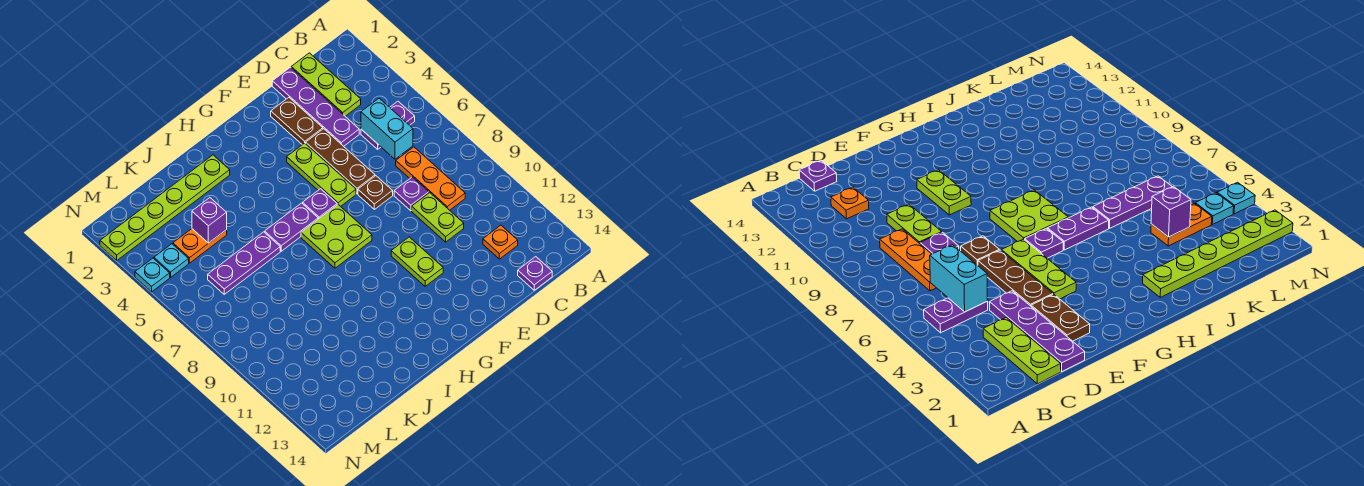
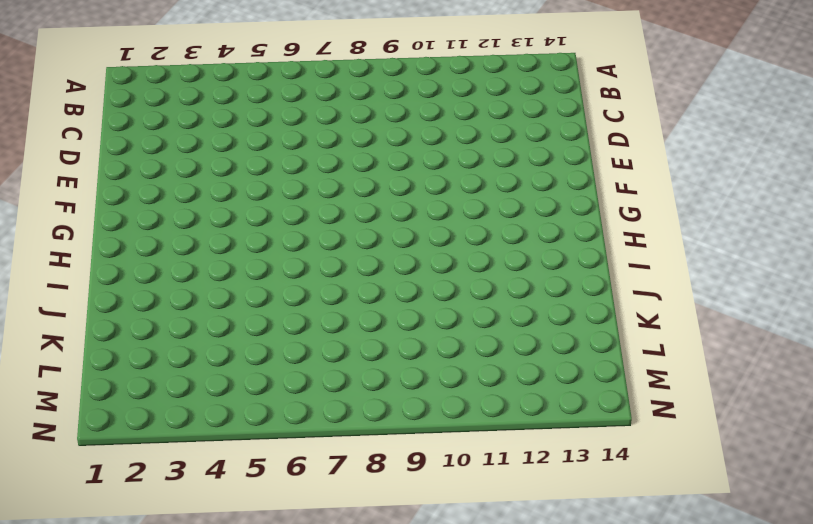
none -> purple plate B5:C5 level 1
none -> lime plate C1:C3 level 1
none -> orange plate C7:C9 level 1

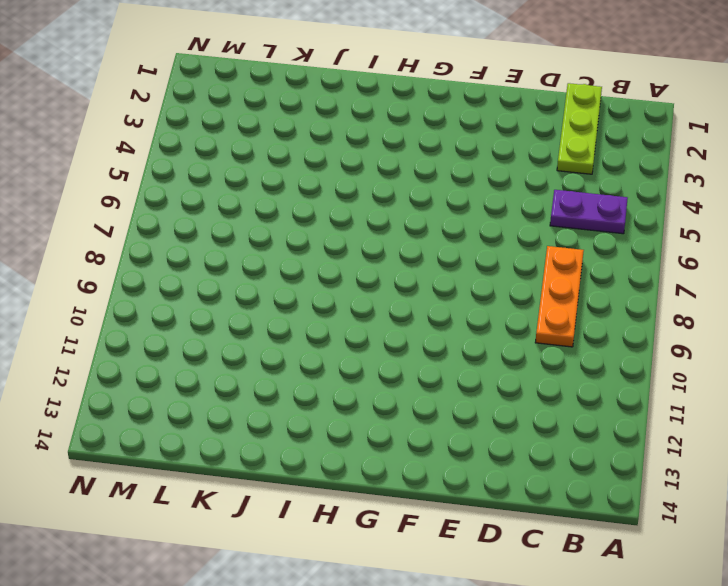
none -> orange plate C12 level 1
none -> purple plate C14 level 1
none -> purple plate D1:D4 level 1

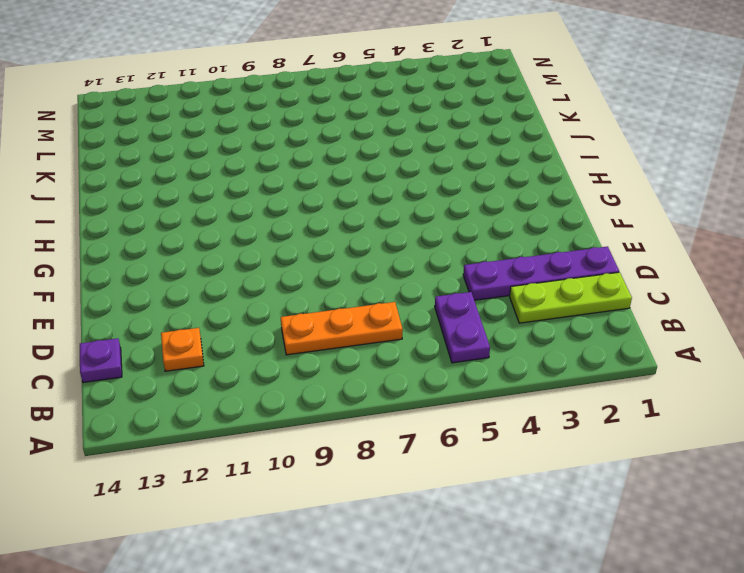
none -> purple plate D8 level 1
none -> lime plate D9:D10 level 1
none -> brown plate E2:E3 level 1

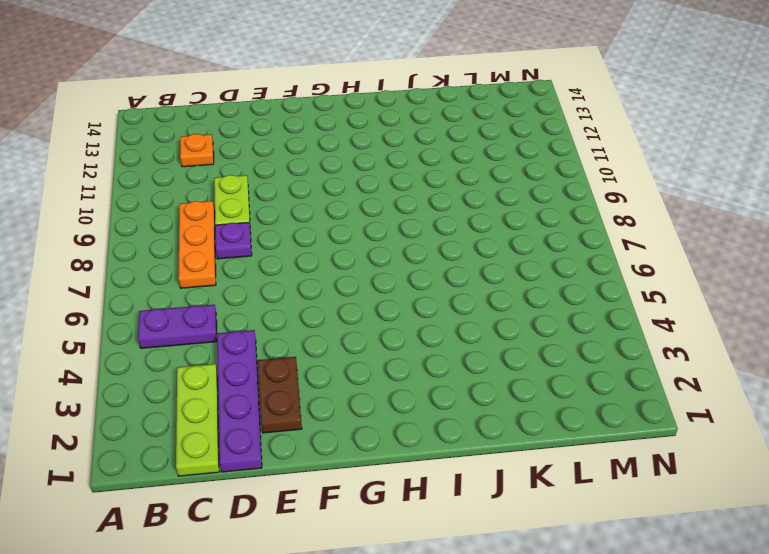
none -> purple plate C14 level 1
none -> brown plate E4:E6 level 1
none -> brown plate E7 level 1

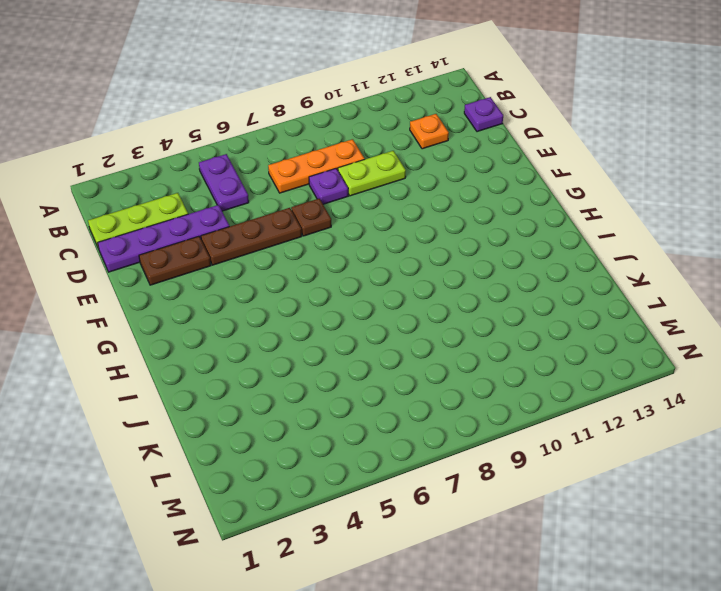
none -> lime plate F4:F6 level 1
none -> lime plate F10:F11 level 1
none -> purple plate G6 level 1

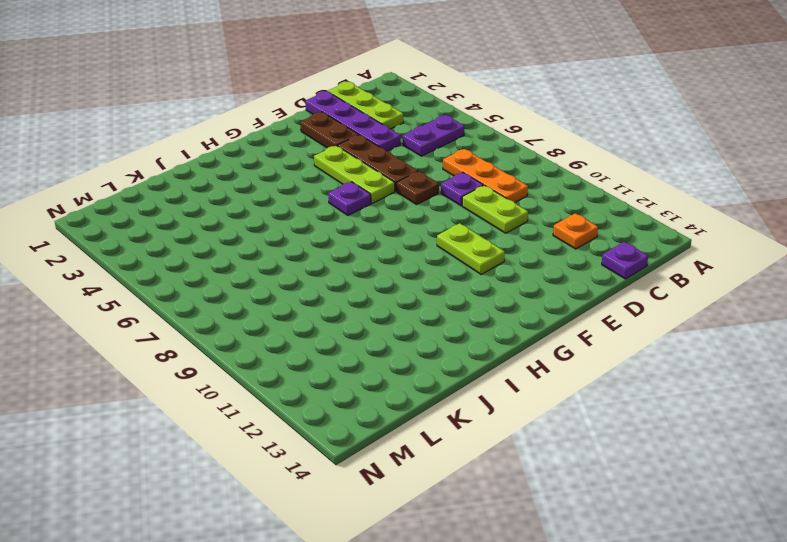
none -> lime plate G7:H8 level 1
none -> purple plate H6:I6 level 1
none -> lime plate I2:N2 level 1

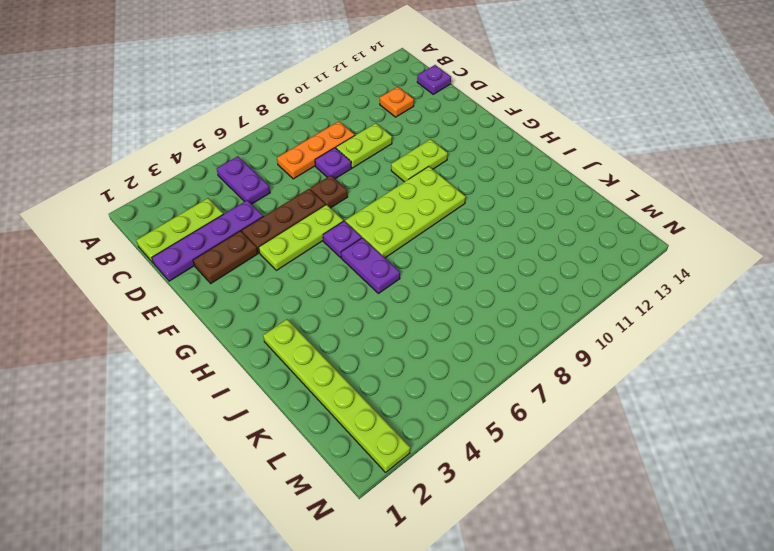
lime plate G7:H10 level 1 -> lime plate G7:H8 level 1
none -> purple plate J6:L6 level 1
none -> orange plate K4:L4 level 1
none -> cyan plate M4 level 1

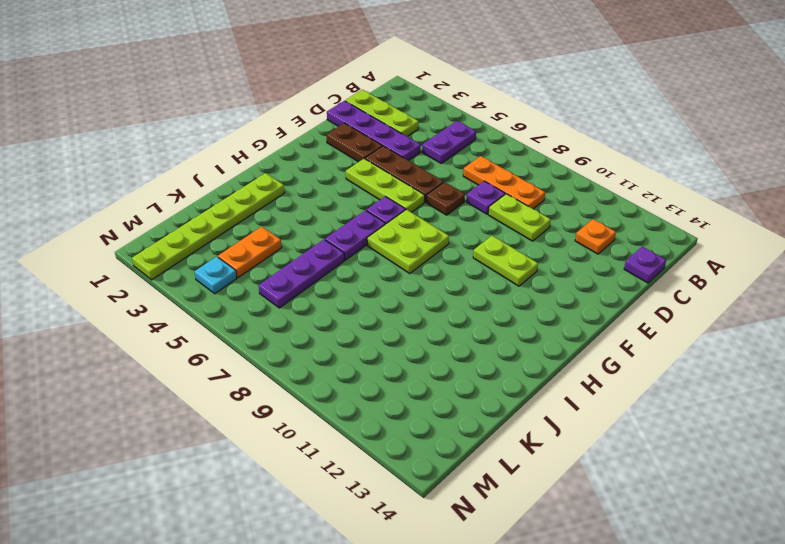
none -> cyan plate N4 level 1
none -> cyan brick C5:C6 level 2
none -> purple brick K4 level 2

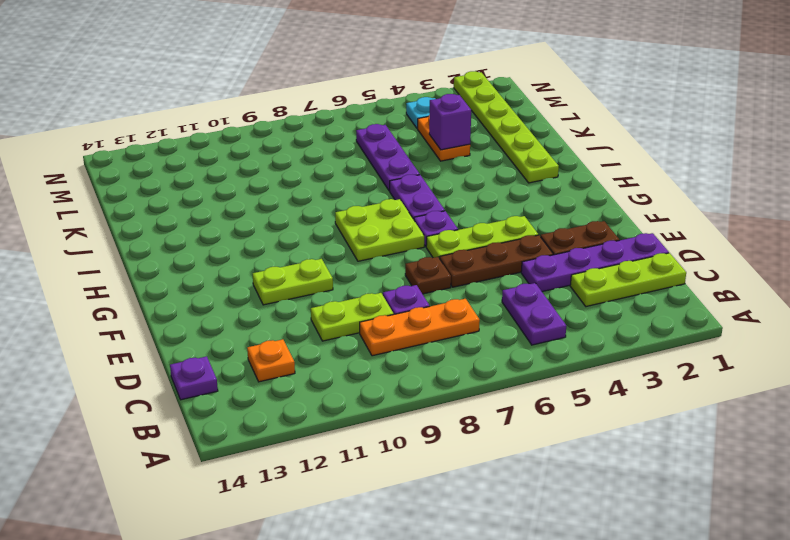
none -> cyan plate N4 level 1
none -> cyan brick C5:C6 level 2

